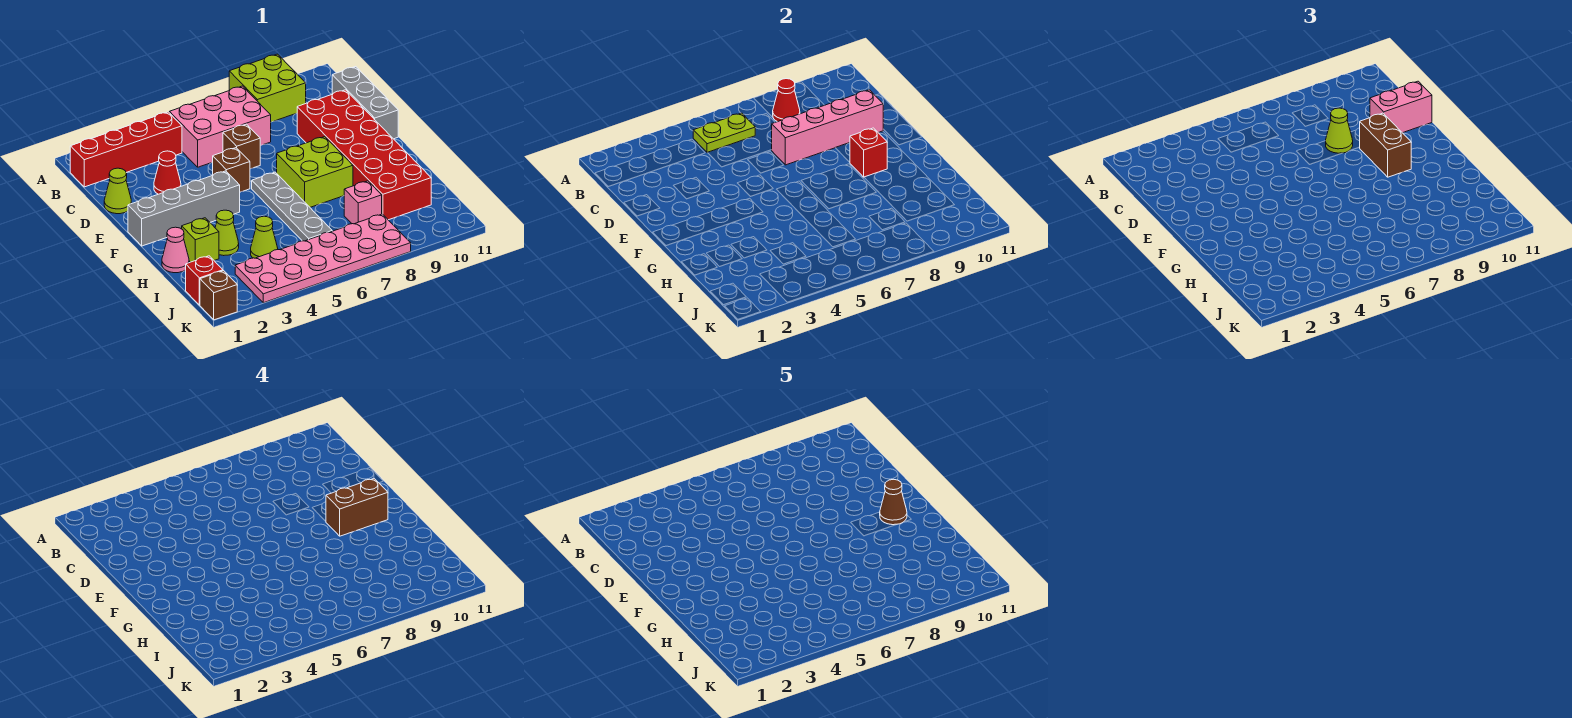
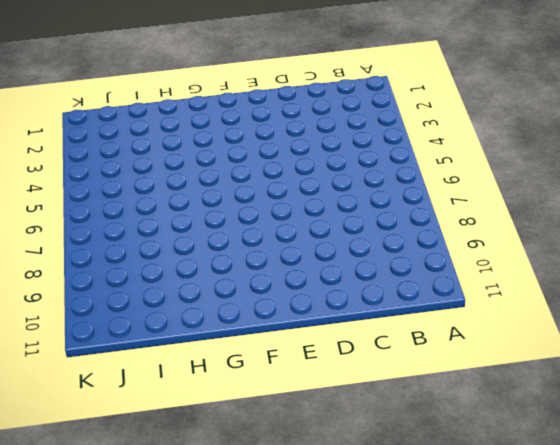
none -> lime brick A8:B9 level 1
none -> red brick B1:B4 level 1
none -> pink brick B5:C7 level 1

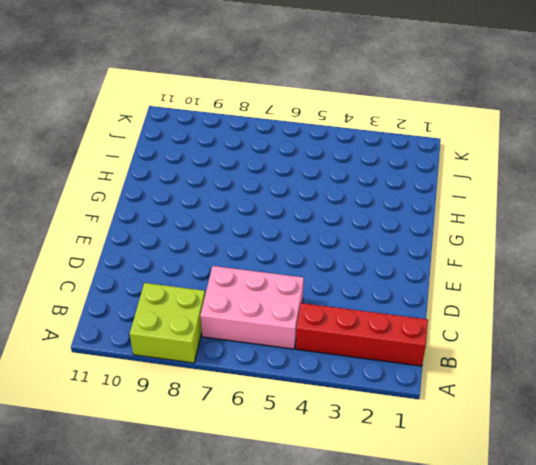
none -> grey brick C11:E11 level 1
none -> lime cone D1 level 1
none -> red cone D3 level 1

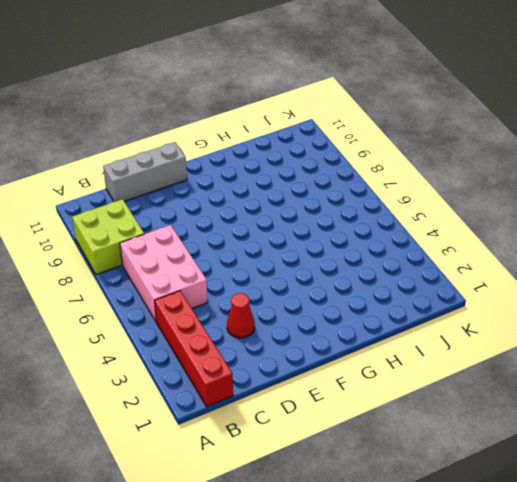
none -> lime cone D1 level 1
none -> brown brick D6 level 1
none -> red brick D9:I10 level 1

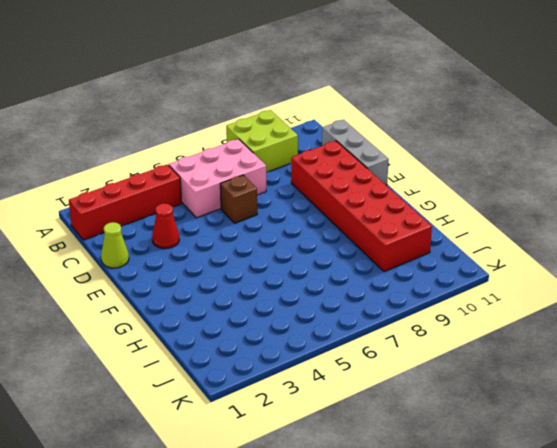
none -> brown brick E5 level 1
none -> grey brick F1:F4 level 1
none -> grey plate F6:I6 level 1

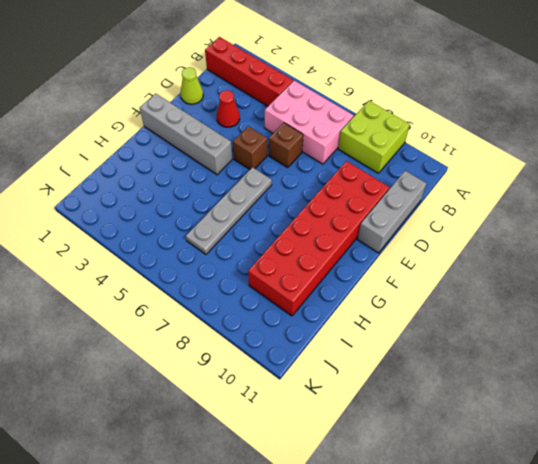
none -> lime brick F7:G8 level 1
none -> pink cone H1 level 1
none -> lime brick H2 level 1

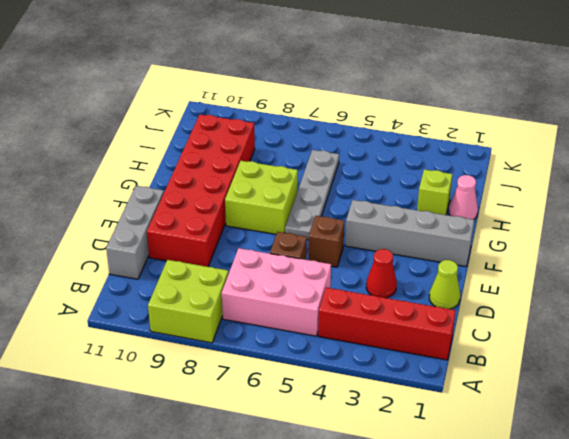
none -> lime cone H3 level 1
none -> lime cone I4 level 1
none -> pink brick I8 level 1

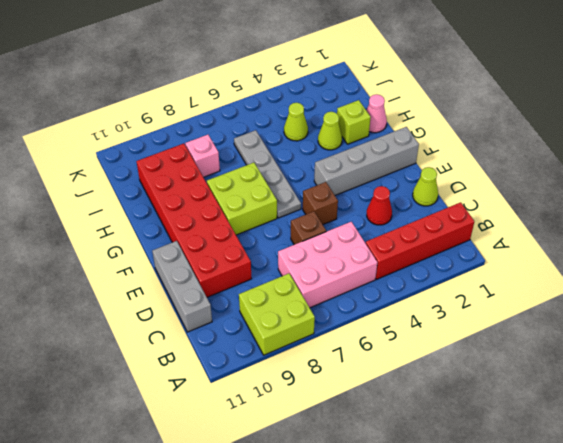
none -> red brick J1 level 1
none -> pink plate J3:K8 level 1
none -> brown brick K1 level 1

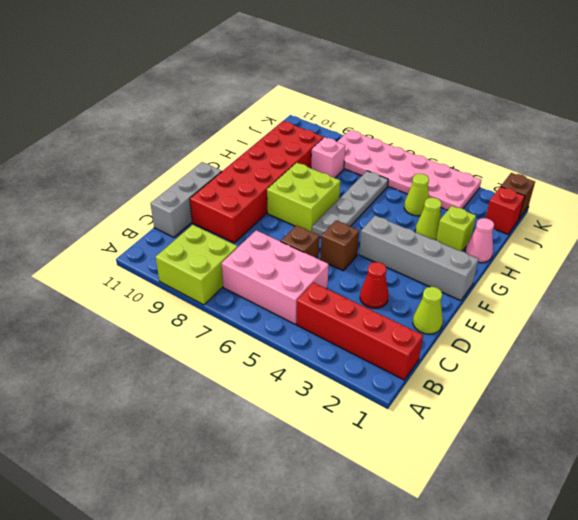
none -> lime plate B5:B6 level 2
none -> red cone B8 level 2
none -> pink brick D7:D10 level 2

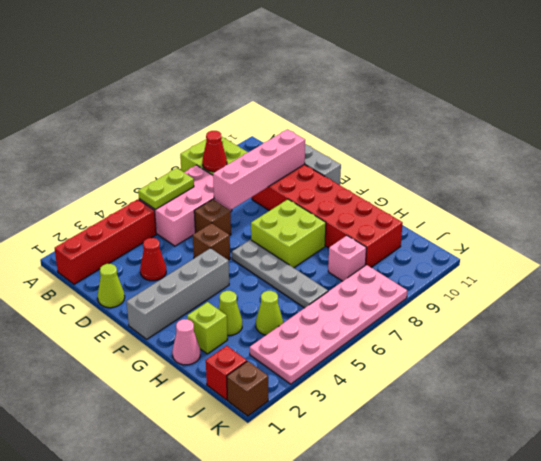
none -> red brick F9 level 2
none -> lime cone D8 level 3
none -> pink brick D10:D11 level 3

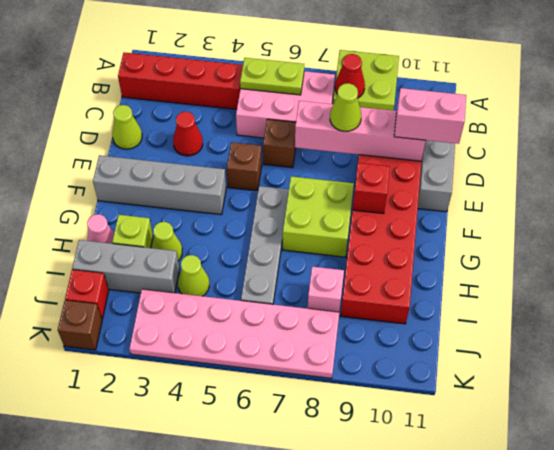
grey brick I1:I3 level 1 -> none
none -> brown brick E9:F9 level 3
none -> brown brick F9:F10 level 4
none -> brown cone F10 level 5

